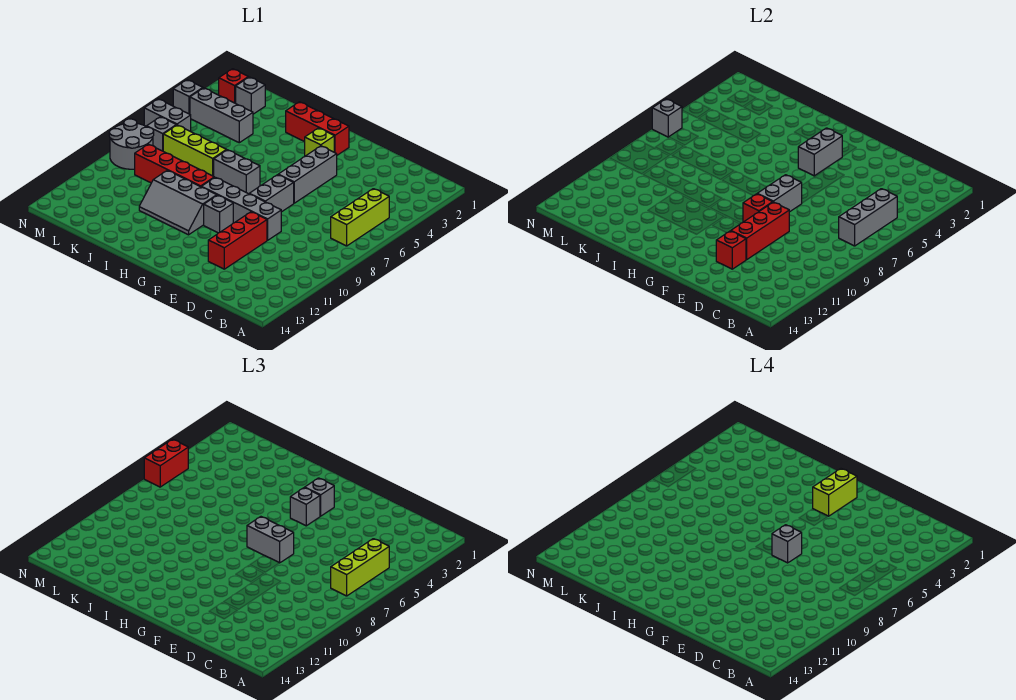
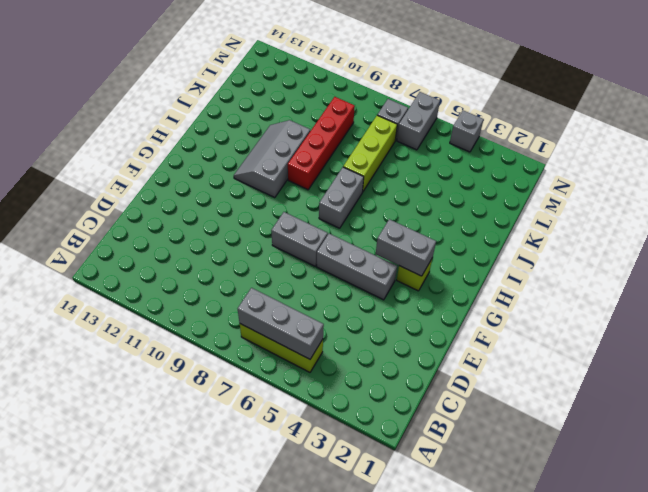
none -> grey brick E9:H9 level 1
none -> red brick E10:E12 level 1
none -> red brick G2:I2 level 1
none -> grey brick G10 level 1

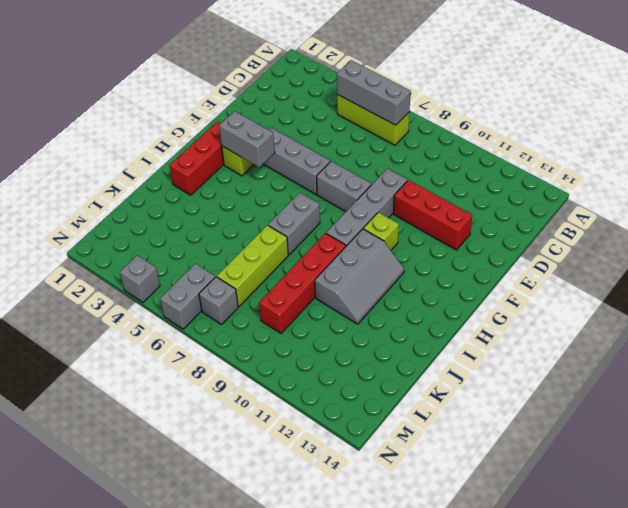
lime brick G10 level 1 -> grey brick G10 level 1
none -> grey brick K4:M4 level 1
none -> grey brick L2 level 1
none -> red brick M2 level 1
none -> grey round brick M8:N9 level 1

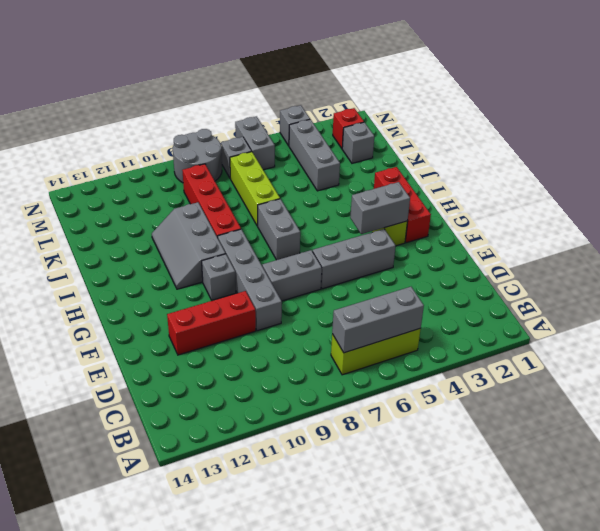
none -> red brick E9:E11 level 2
none -> red brick E12 level 2
none -> grey brick F7:F8 level 2
none -> red brick F9 level 2

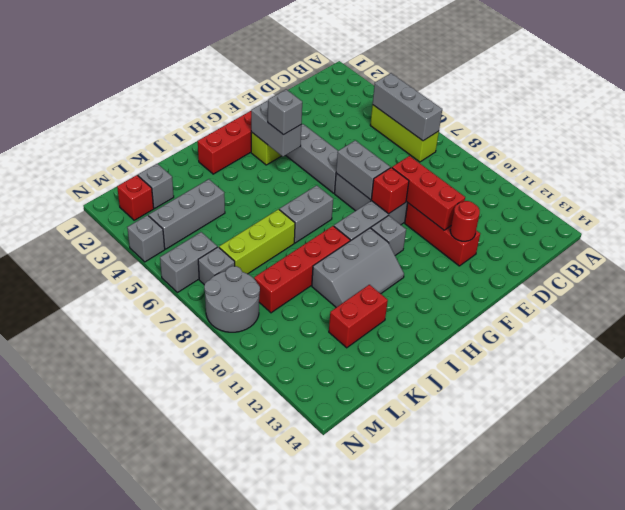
red round brick E12 level 2 -> red brick E12 level 2
red brick J12:K12 level 1 -> red brick N5:N6 level 3
none -> grey brick N6 level 2
none -> lime brick B5:B7 level 3
none -> grey brick F7:G7 level 3
none -> grey brick G3 level 3

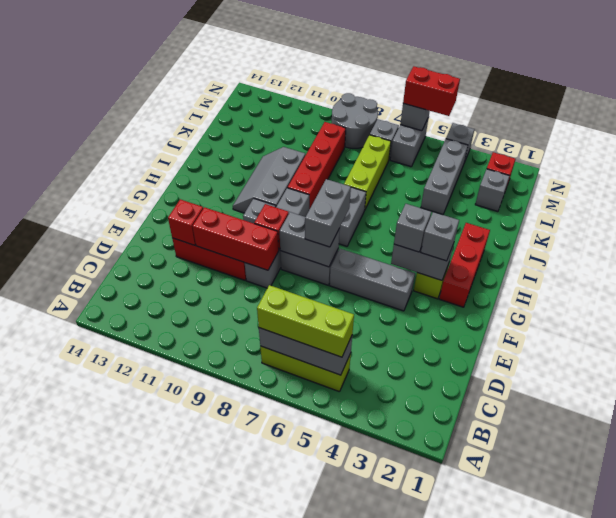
none -> grey brick F7 level 4
none -> lime brick G2:G3 level 4

